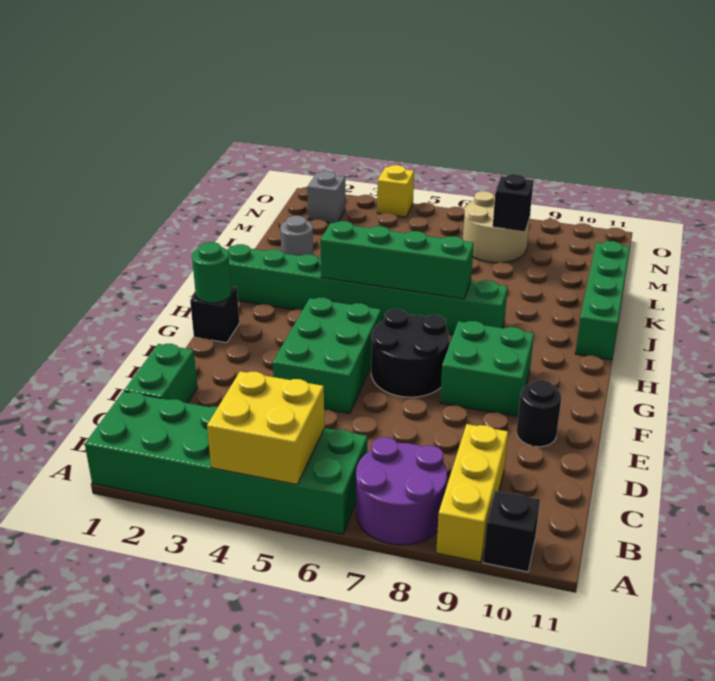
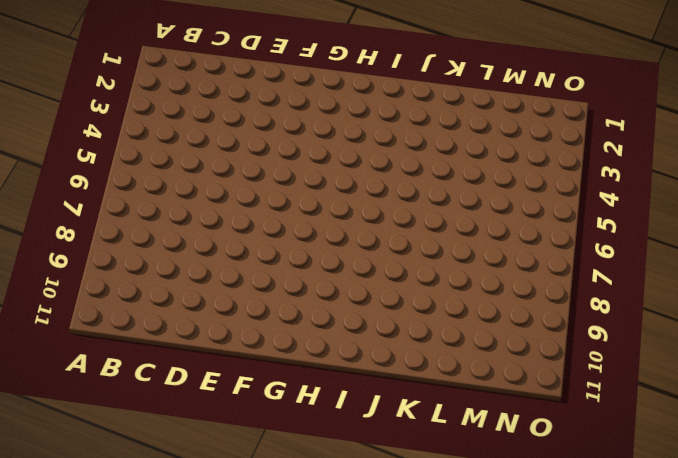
none -> green brick A1:B6 level 1
none -> purple round brick A7:B8 level 1
none -> yellow brick A9:C9 level 1

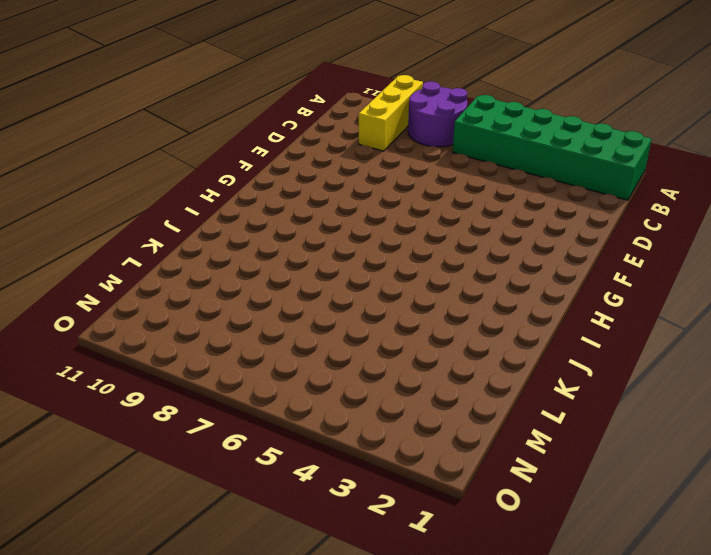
none -> black brick A10 level 1
none -> green brick C1:D1 level 1
none -> green brick E4:G5 level 1

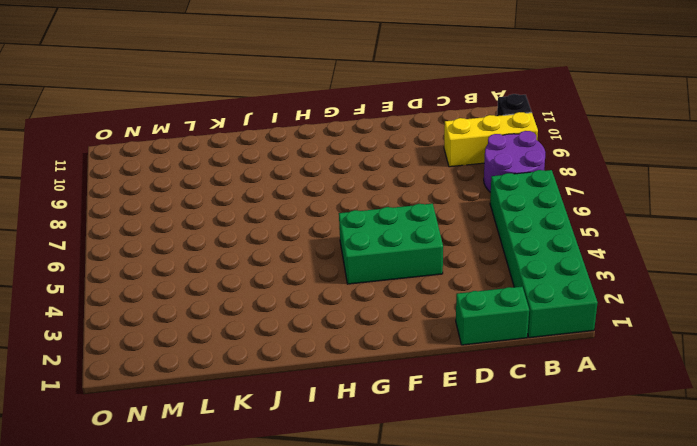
none -> black round brick E10 level 1
none -> black round brick F6:G7 level 1
none -> green brick F8:G9 level 1

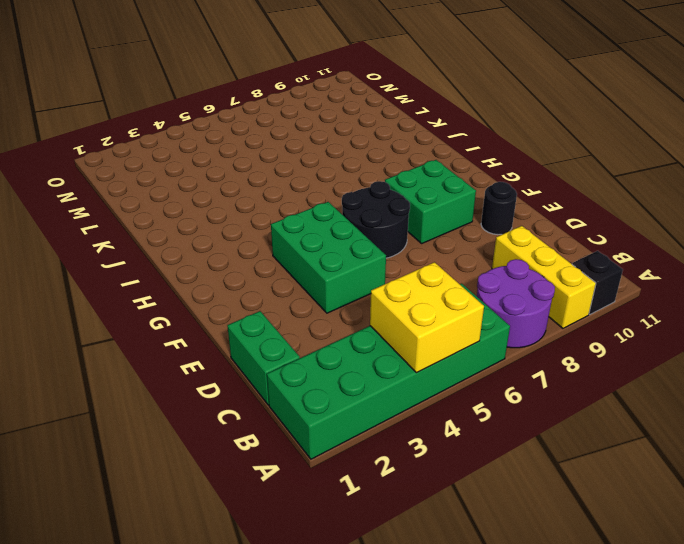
none -> black brick G1 level 1
none -> green brick I1:I8 level 1
none -> green brick I11:L11 level 1

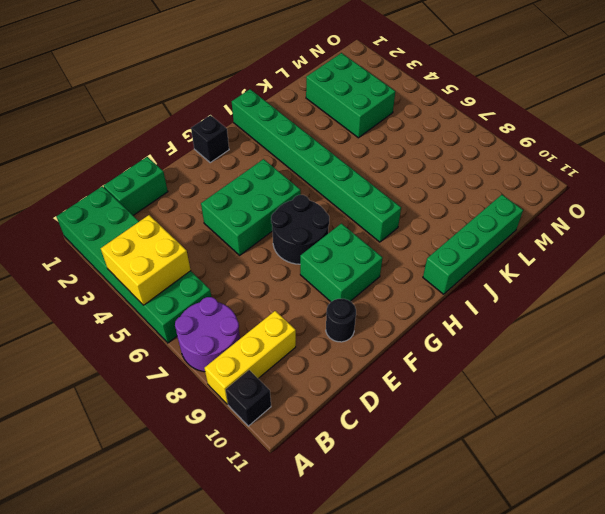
green brick L2:M4 level 1 -> none
none -> grey round brick K2 level 1
none -> tan round brick M7:N8 level 1
none -> grey brick N2 level 1

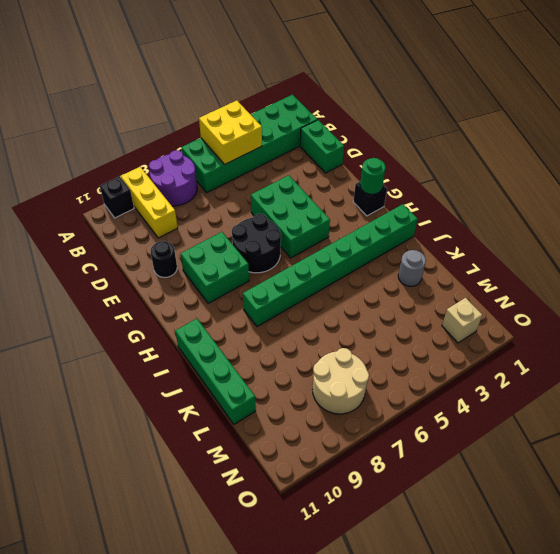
tan brick N2 level 1 -> grey brick N2 level 1
none -> yellow brick O4 level 1
none -> green brick I4:I7 level 2
none -> black brick M8 level 2

